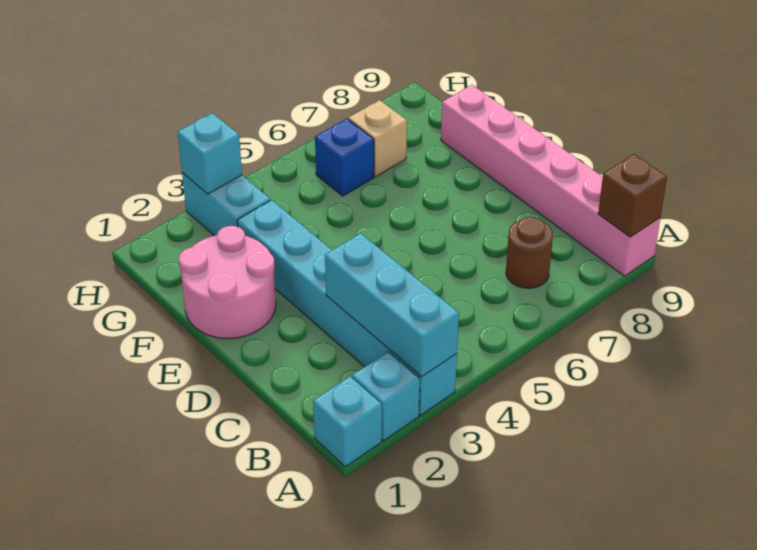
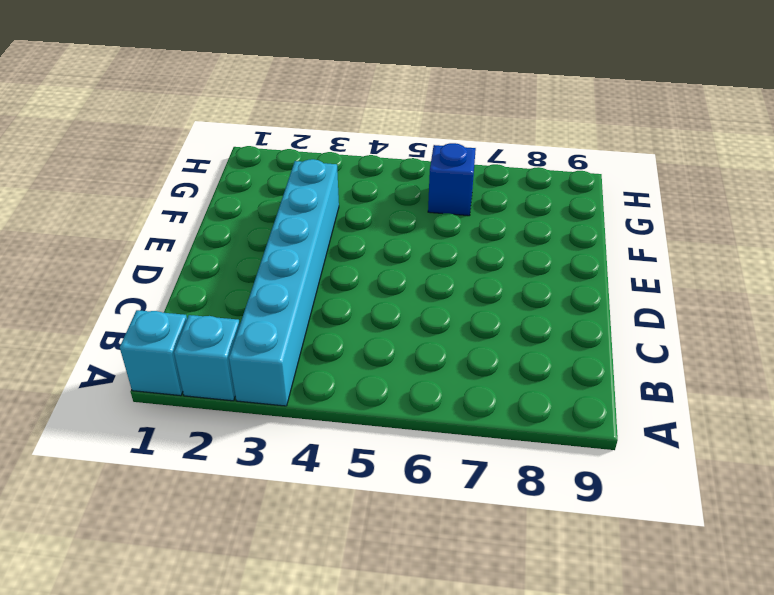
none -> pink brick A9:F9 level 1
none -> brown round brick B7 level 1
none -> pink round brick E1:F2 level 1

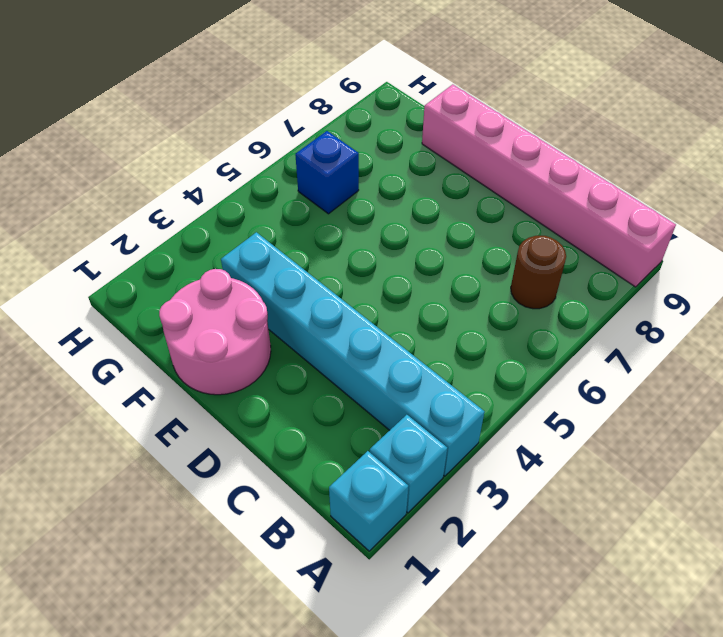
none -> cyan brick G3:H3 level 1
none -> tan brick G7 level 1
none -> cyan brick A3:C3 level 2

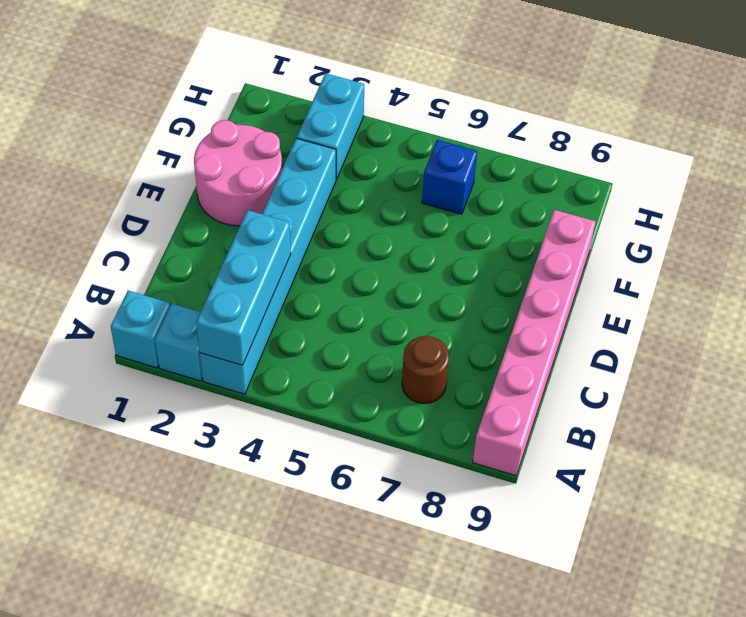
none -> tan brick G7 level 1
none -> brown brick A9 level 2
none -> cyan brick H3 level 2

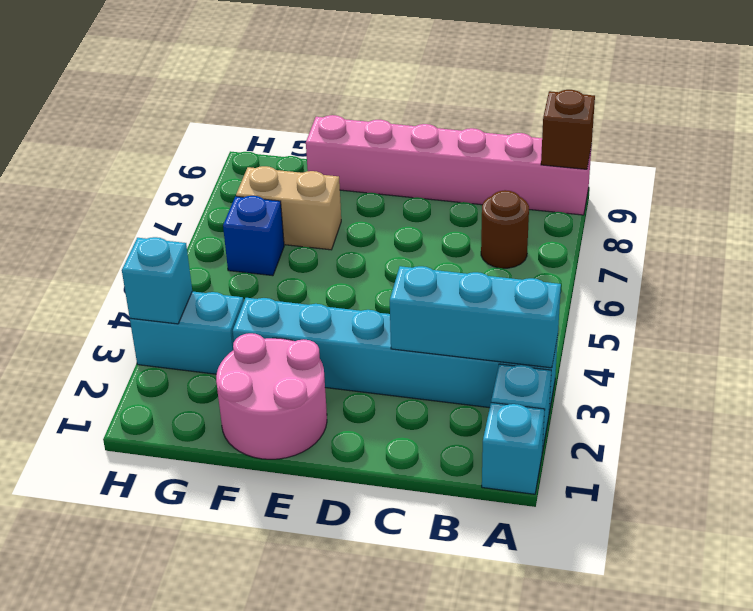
tan brick F7:G7 level 1 -> tan brick G7 level 1

